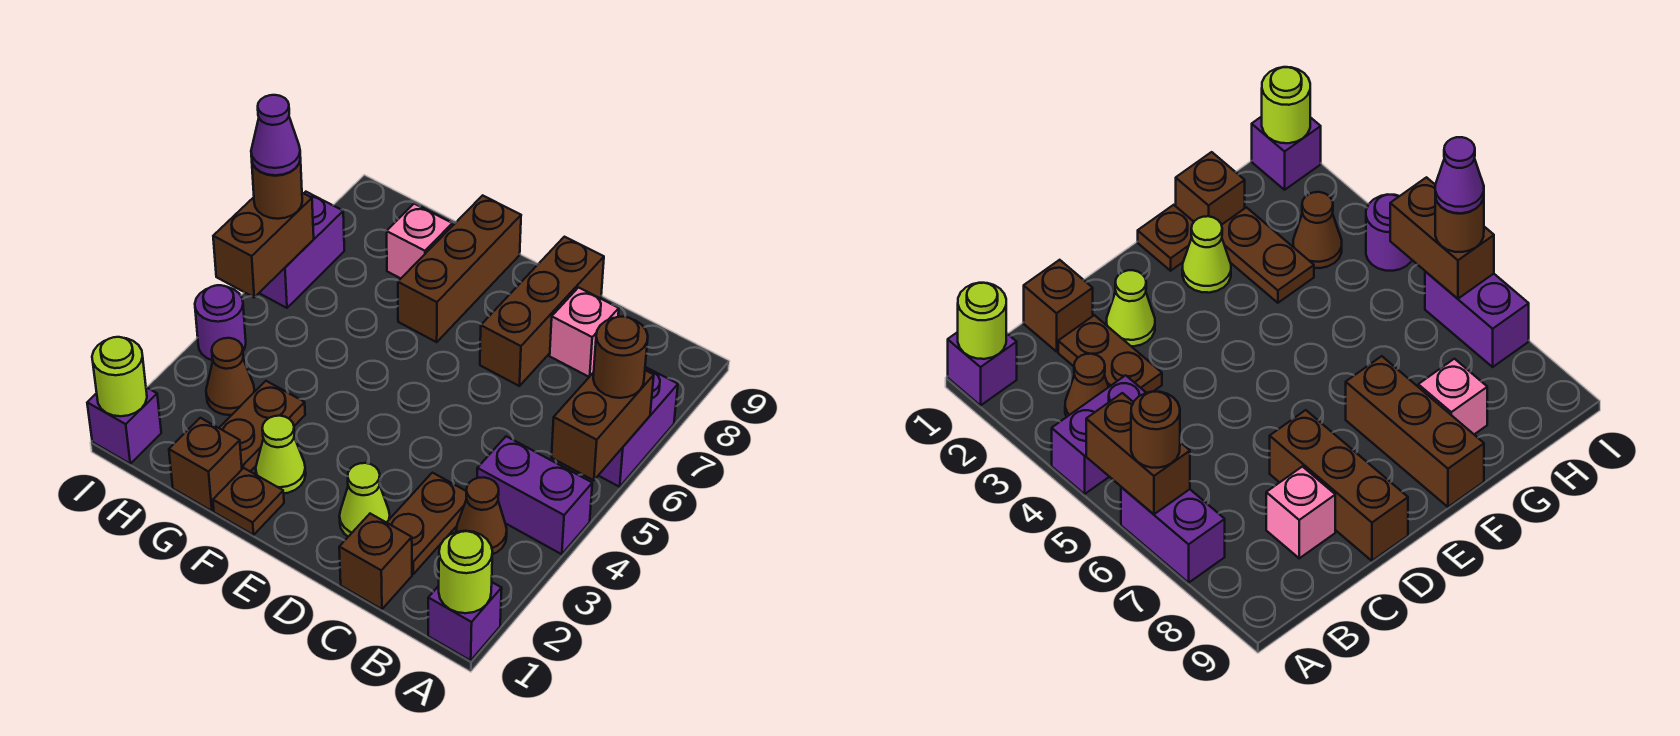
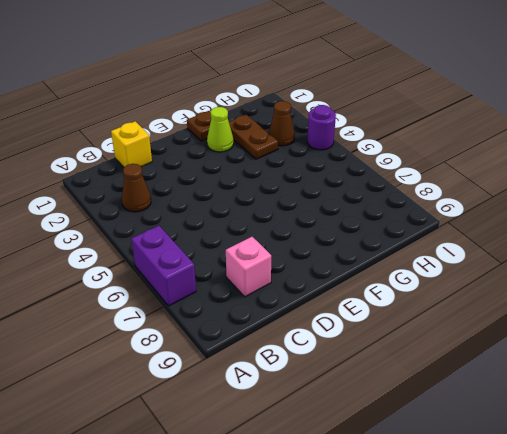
yellow brick C1 level 1 -> brown brick C1 level 1
none -> purple brick A1 level 1
none -> purple brick A4:B4 level 1
none -> brown plate C2:C3 level 1

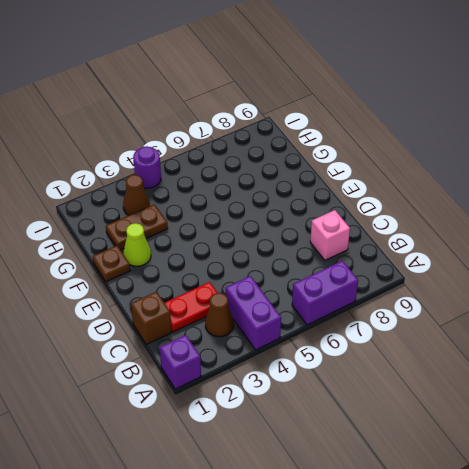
red plate C2:C3 level 1 -> brown plate C2:C3 level 1
none -> lime cone D2 level 1
none -> brown brick D7:D9 level 1
none -> brown brick F7:F9 level 1

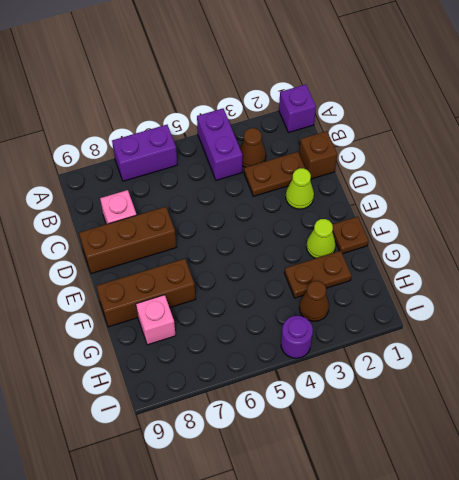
none -> brown brick G1 level 1
none -> purple brick I1 level 1
none -> purple brick I6:I7 level 1

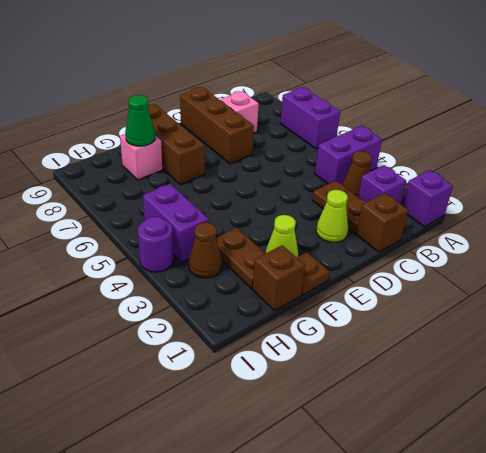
purple brick B2 level 1 -> purple brick I1 level 1
green cone G8 level 2 -> none
purple brick H4:H5 level 1 -> purple brick I6:I7 level 1
none -> lime round brick A1 level 2
none -> brown brick A5:A6 level 2
none -> lime round brick I1 level 2

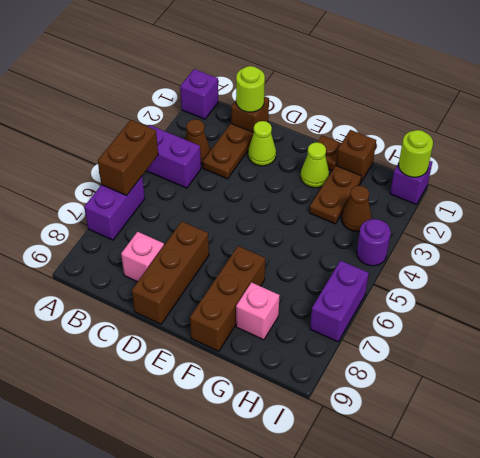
lime round brick C1 level 2 -> lime round brick A1 level 2
none -> brown brick I5:I6 level 2
none -> brown round brick A6 level 3
none -> brown round brick I6 level 3

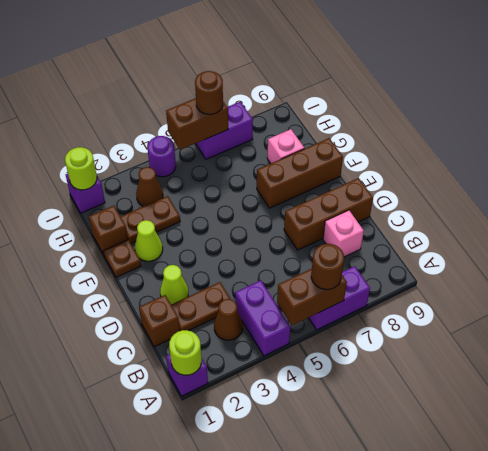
none -> purple cone I6 level 4

